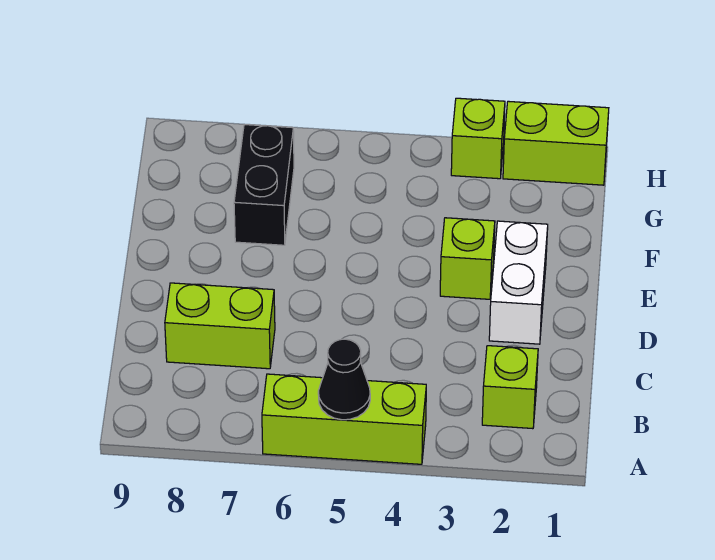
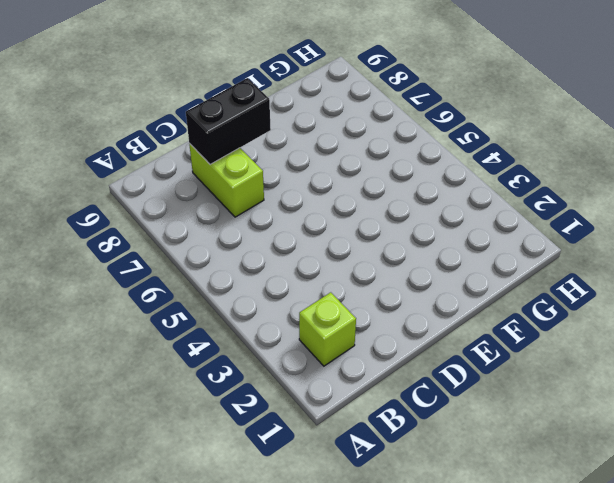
black brick C8:D8 level 2 -> black brick F7:G7 level 1
none -> lime brick A4:A6 level 1
none -> white brick D2:E2 level 1

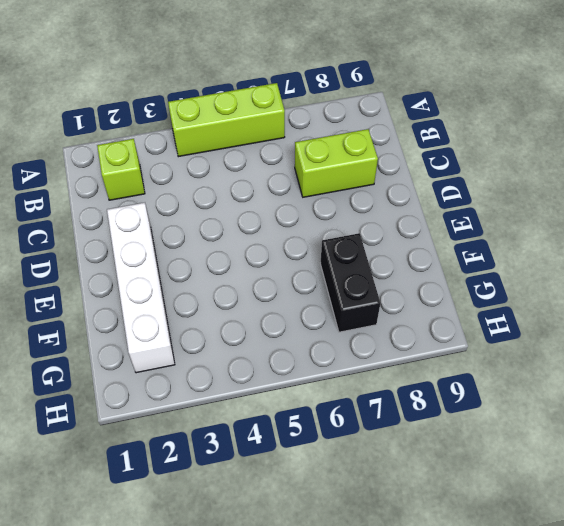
white brick D2:G2 level 1 -> white brick D2:E2 level 1
none -> lime brick E3 level 1
none -> lime brick H1:H2 level 1

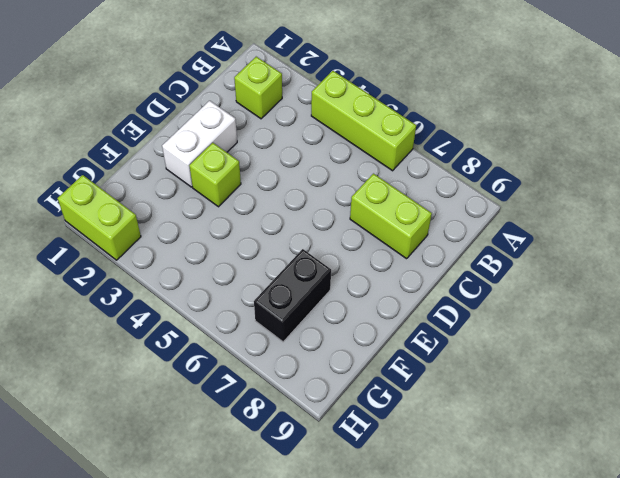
none -> lime brick H3 level 1
none -> black cone A5 level 2

